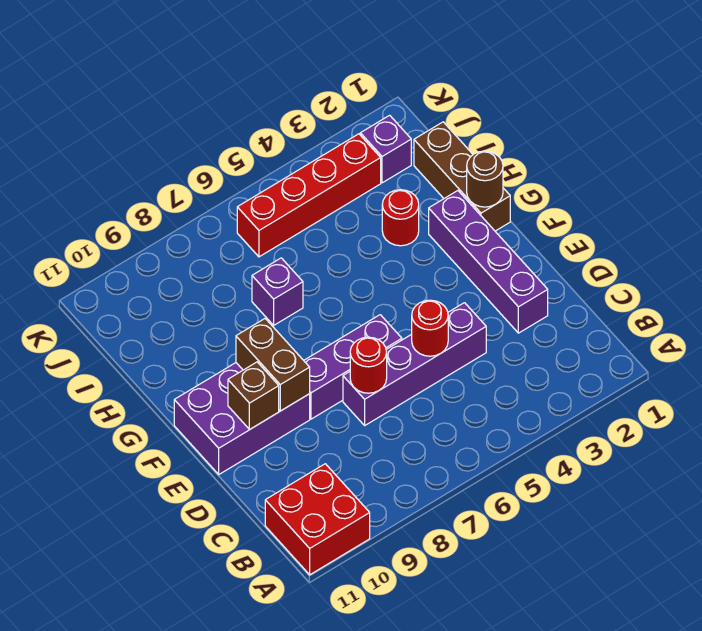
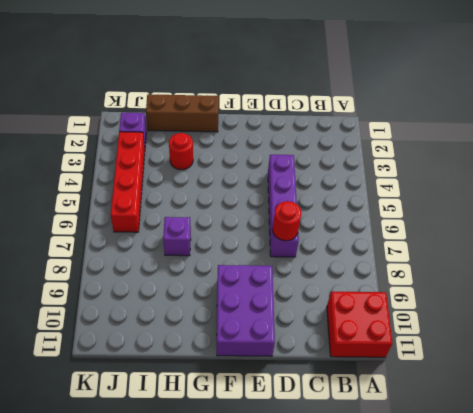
none -> purple brick D2:G2 level 1
none -> purple brick E6:E8 level 1
none -> red round brick D5 level 2

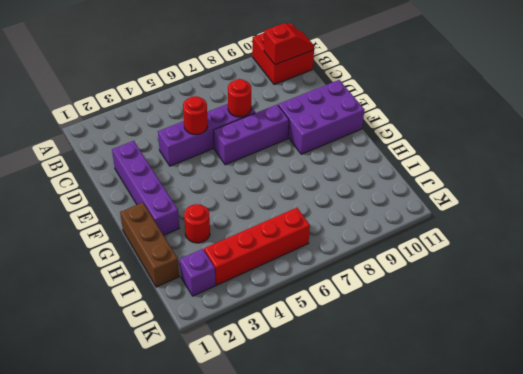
red slope B10:B11 level 2 top 10 -> none
none -> purple brick H7 level 1
none -> brown brick E9:F9 level 2
none -> brown brick E10 level 2

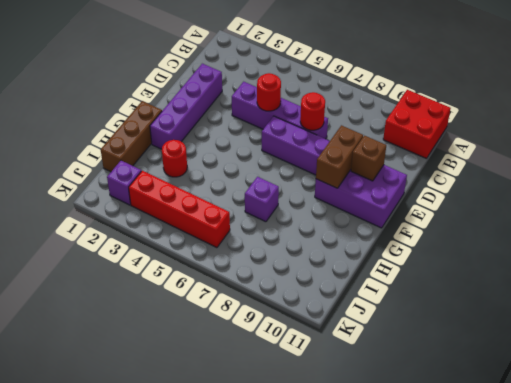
none -> brown round brick G1 level 2

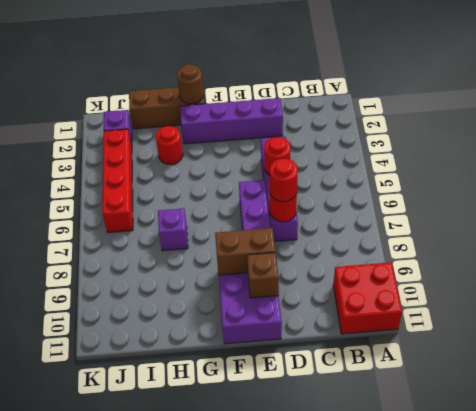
red round brick D7 level 3 -> none

